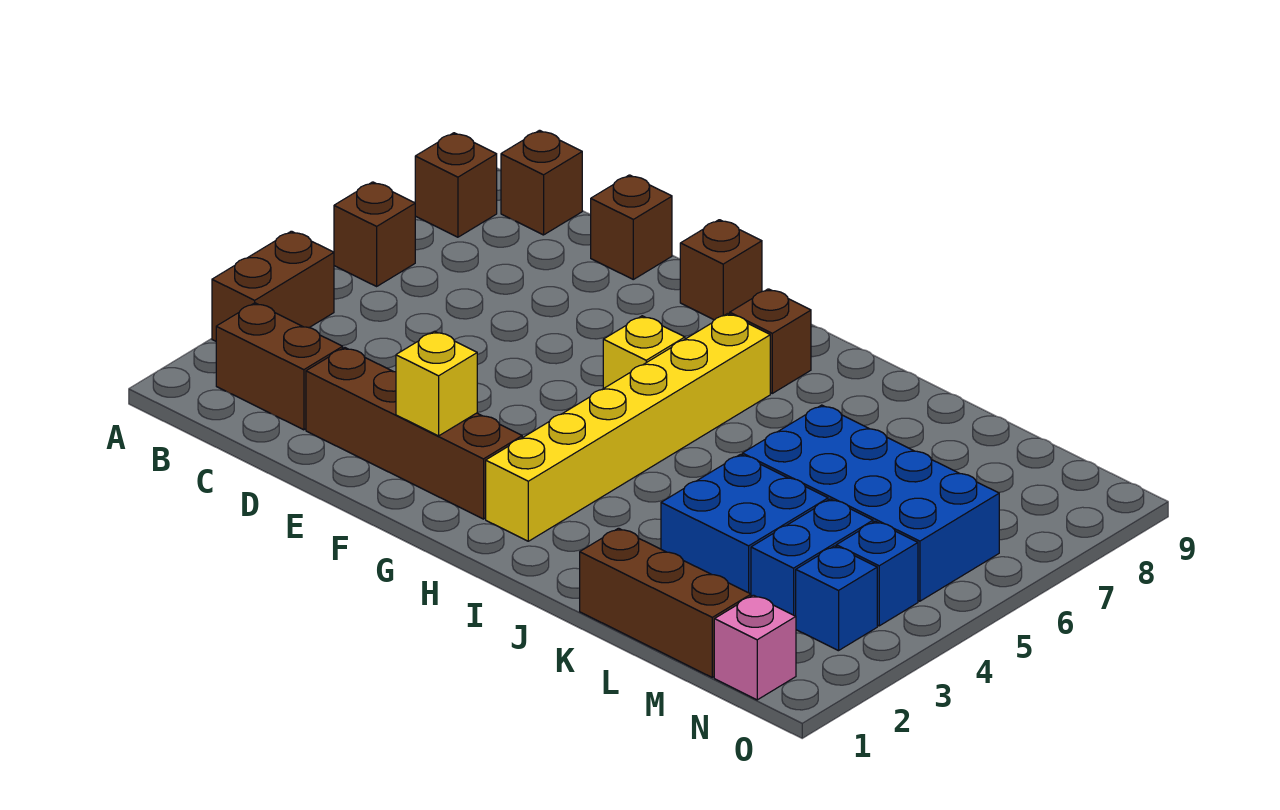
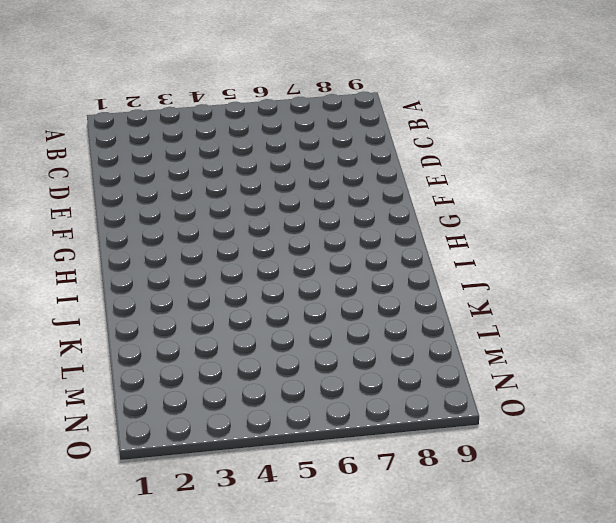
none -> brown brick A3:A4 level 1
none -> brown brick A6 level 1
none -> brown brick A8 level 1

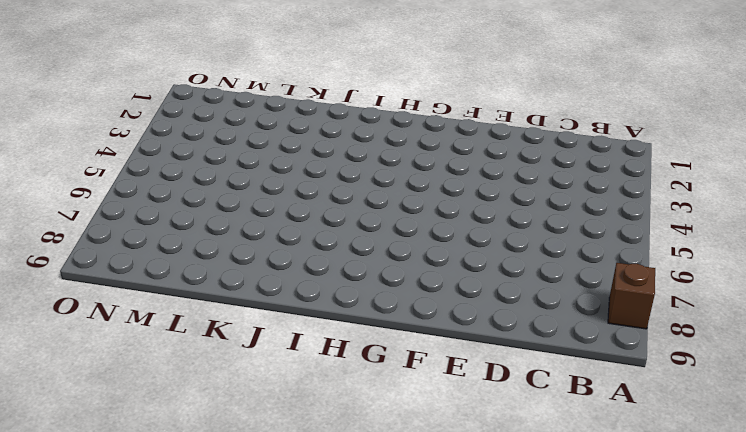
none -> brown brick A3:A4 level 1
none -> brown brick A6 level 1
none -> brown brick B2:C2 level 1

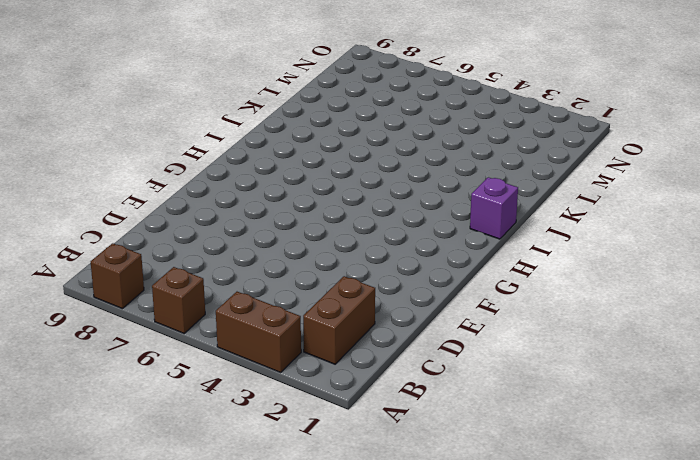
purple brick I1 level 1 -> none
none -> brown brick B9 level 1
none -> brown brick D2:G2 level 1
none -> brown brick D9 level 1

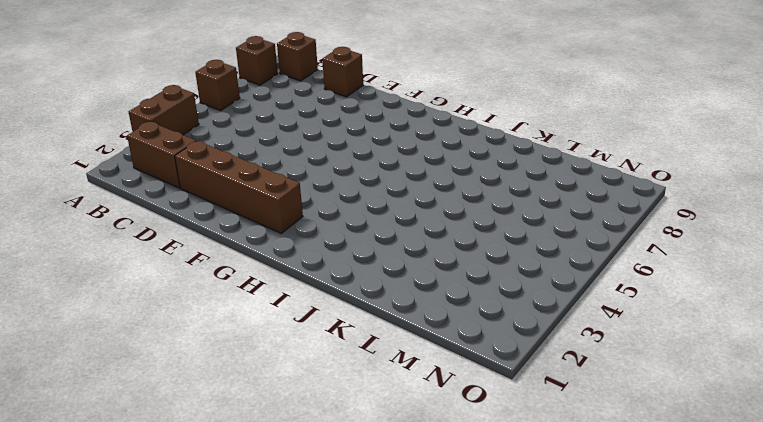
none -> brown brick F9 level 1
none -> yellow brick G6 level 1
none -> yellow brick H2:H7 level 1

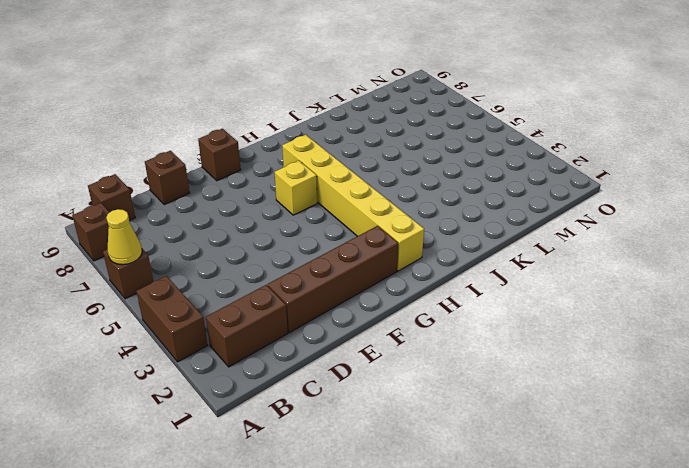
yellow cone A6 level 2 -> none
none -> brown brick H8 level 1
none -> brown brick K1:M1 level 1
none -> blue brick K3:L4 level 1

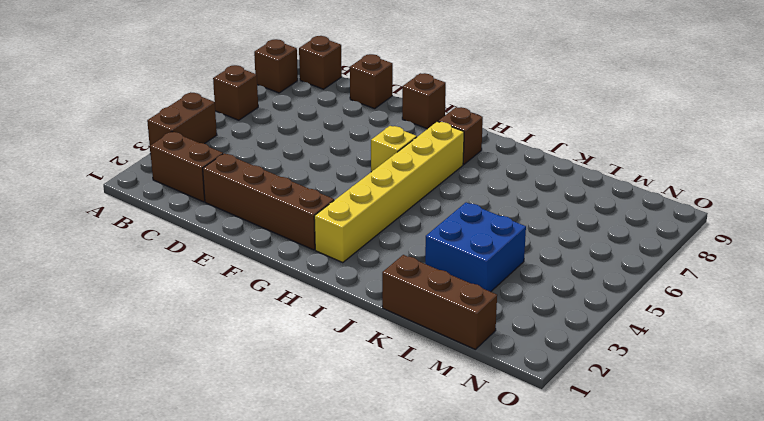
none -> blue brick K5:N6 level 1
none -> blue brick M3:M4 level 1
none -> pink brick N1 level 1

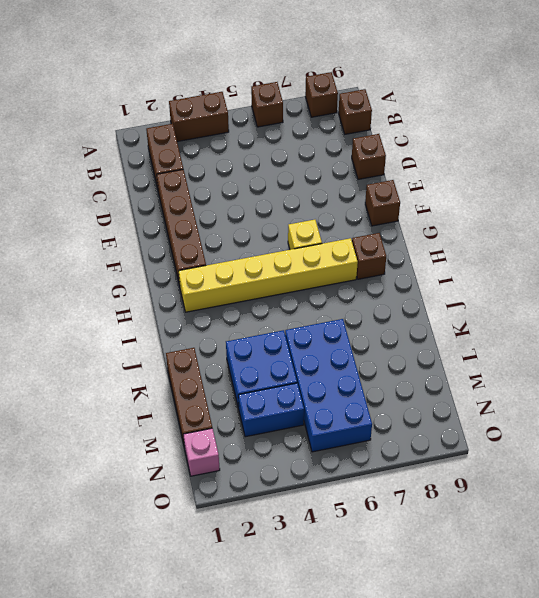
none -> blue brick N3 level 1
none -> blue brick N4 level 1
none -> yellow brick F2 level 2

